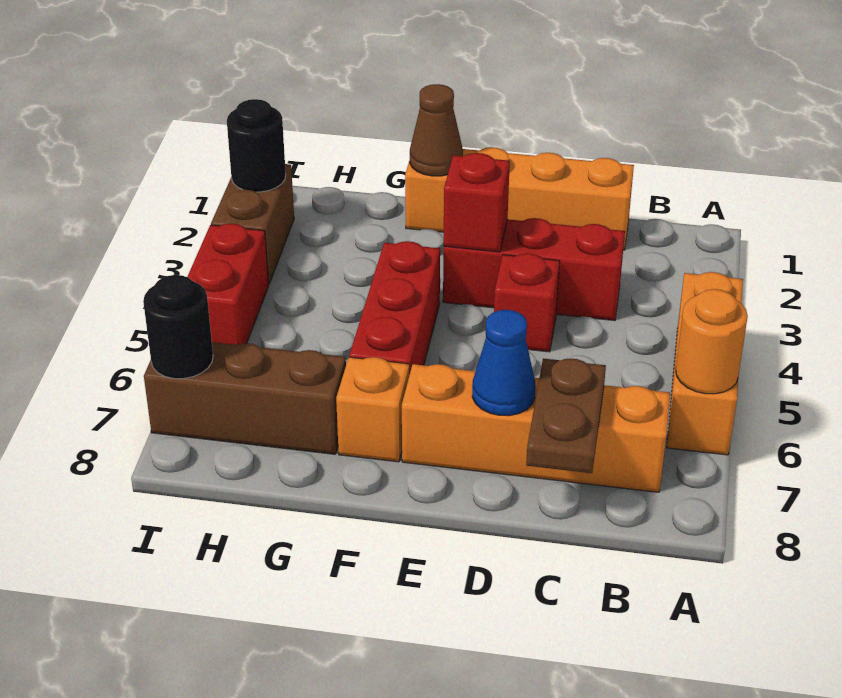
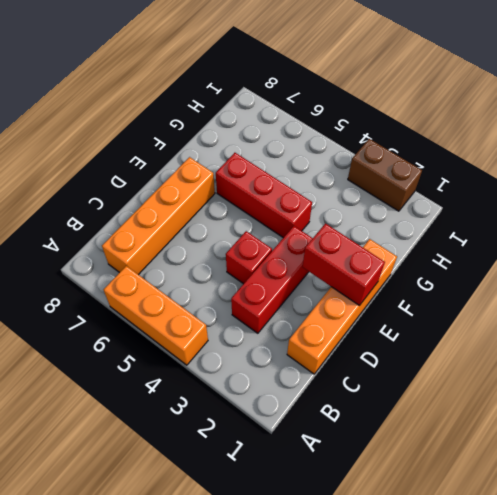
red brick E1:E2 level 2 -> red brick I4:I5 level 1
none -> orange brick F7 level 1
none -> brown brick G7:I7 level 1
none -> orange round brick A6 level 2

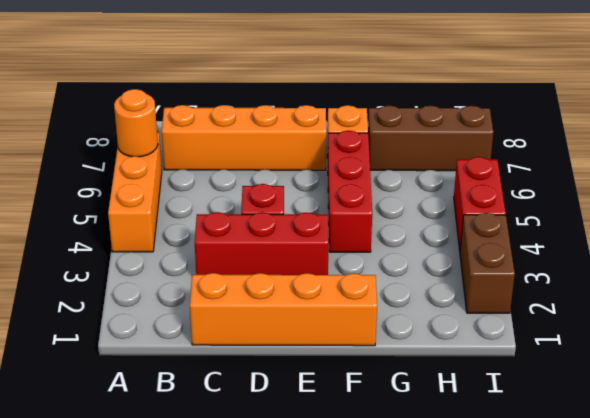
none -> brown plate C7:C8 level 2
none -> blue cone D7 level 2
none -> red brick E3 level 2

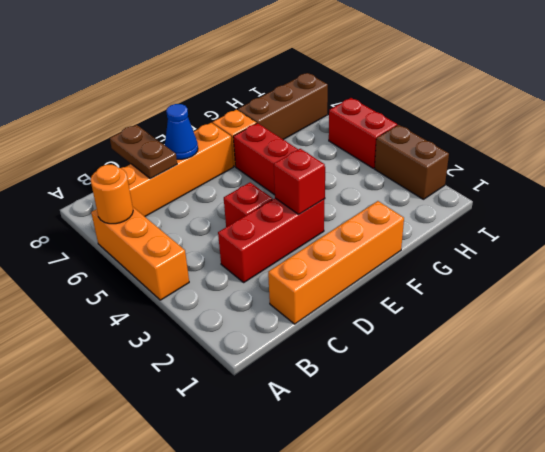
none -> brown cone F1 level 2
none -> black round brick I2 level 2
none -> black round brick I7 level 2

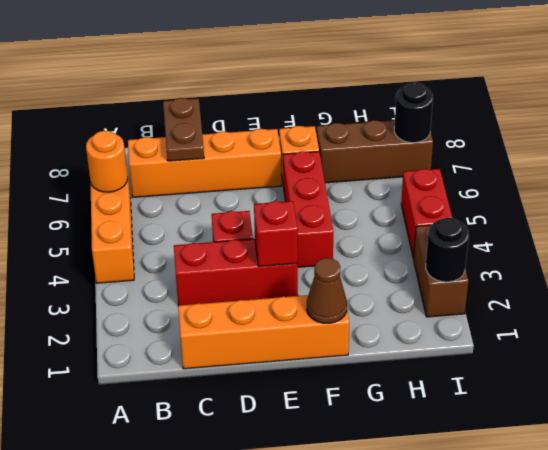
none -> blue cone D7 level 2

